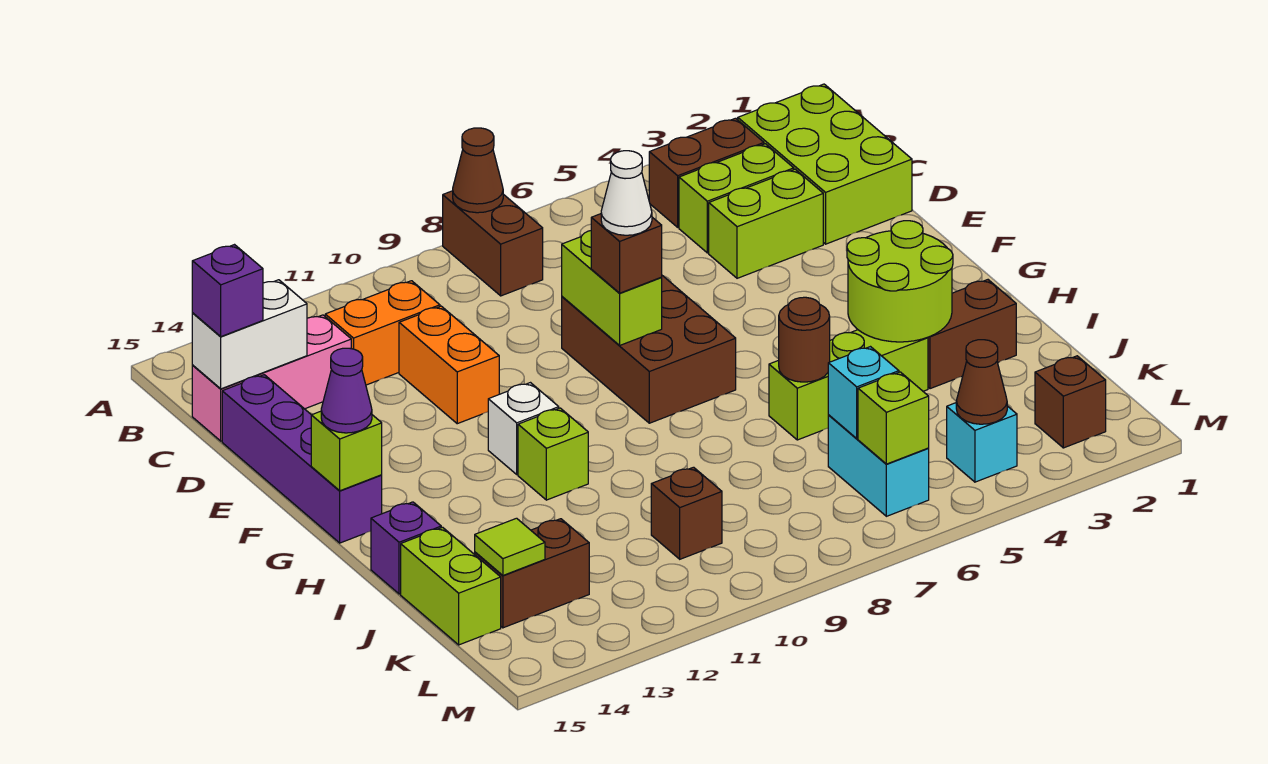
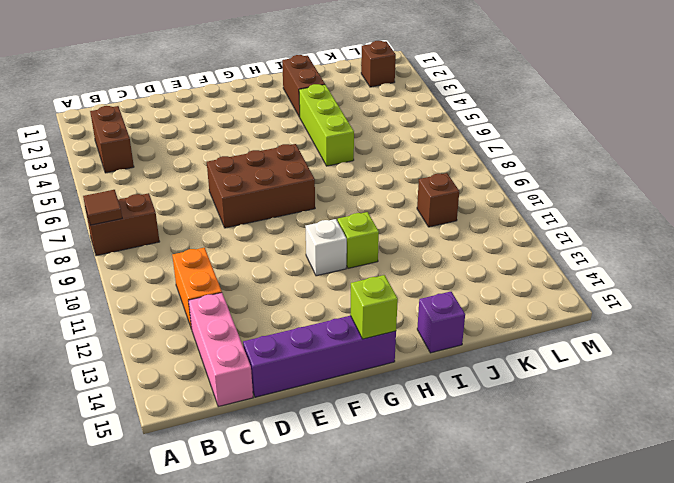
brown tile A8 level 2 -> brown cone A8 level 2
none -> lime brick B1:D2 level 1
none -> lime brick C3:C4 level 1
none -> lime brick D3:D4 level 1
none -> orange brick D11:E11 level 1

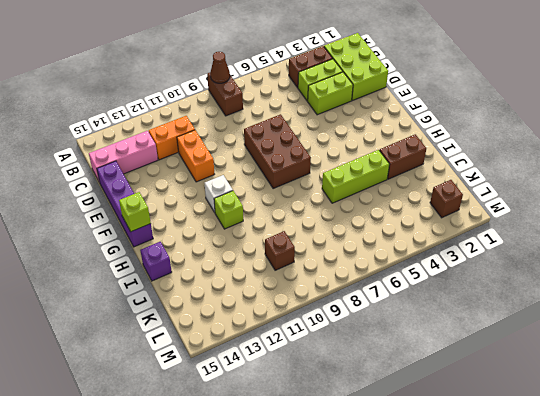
none -> lime brick J15:K15 level 1
none -> cyan brick K6:L6 level 1
none -> brown brick K13:K14 level 1
none -> cyan brick L4 level 1

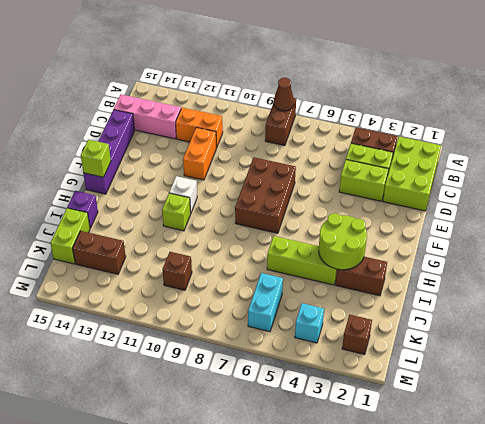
none -> white brick C14:C15 level 2
none -> lime brick E8:F8 level 2
none -> brown round brick I6 level 2
none -> cyan brick K6 level 2

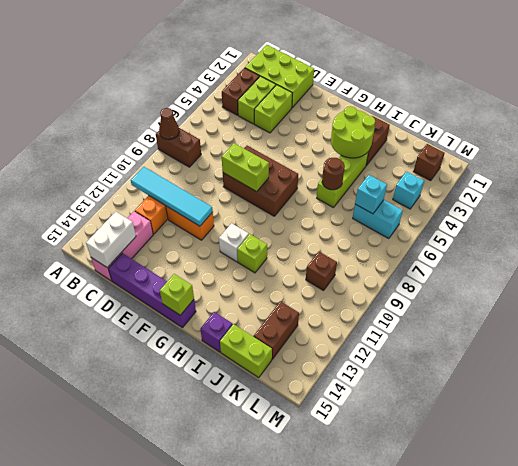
cyan tile B11:E11 level 2 -> none
none -> lime tile K14 level 2
none -> brown cone L4 level 2
none -> lime brick L6 level 2
none -> purple brick C15 level 3

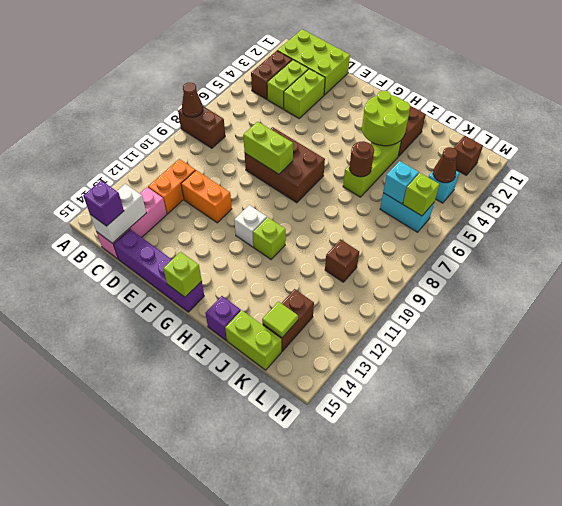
none -> brown brick F8 level 3
none -> purple cone G15 level 3
none -> white cone F8 level 4

